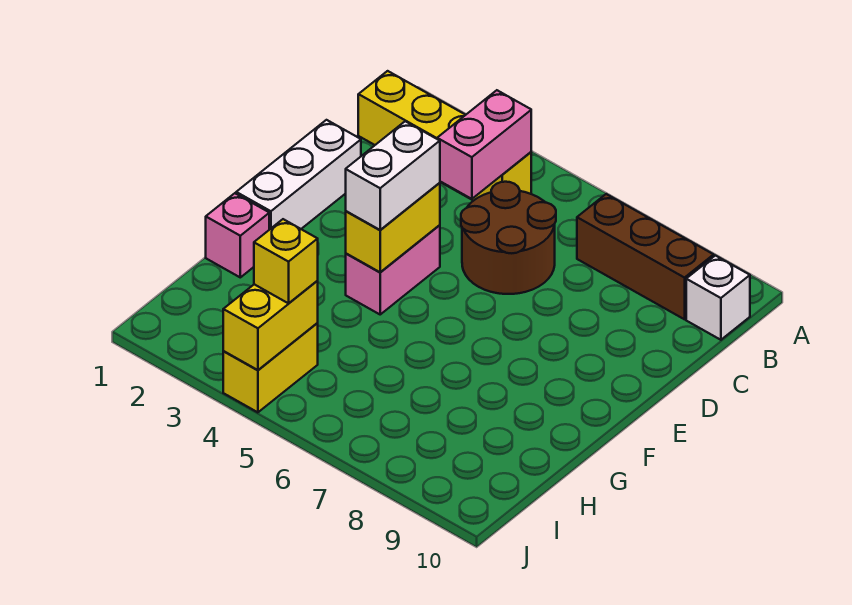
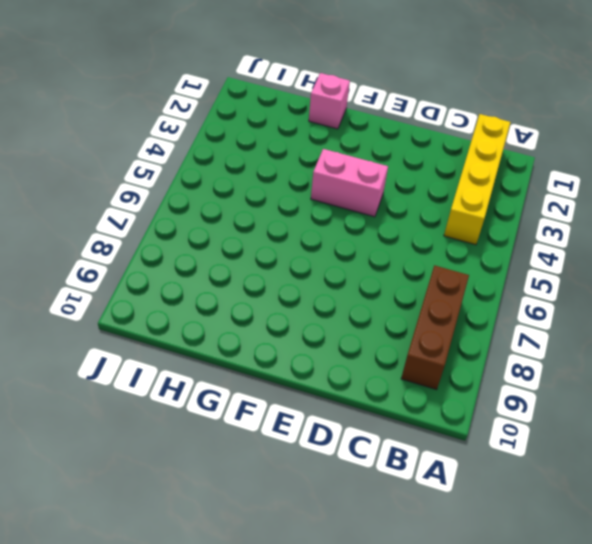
none -> white brick B10 level 1
none -> brown round brick C5:D6 level 1
none -> white brick D1:F1 level 1

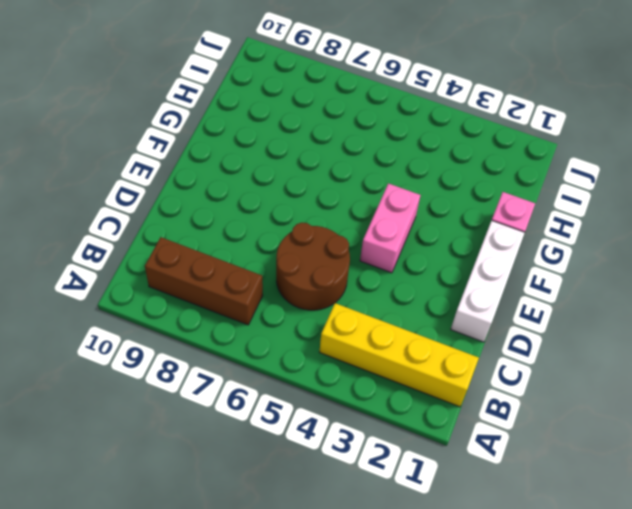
none -> white brick B10 level 1
none -> yellow brick I4:J4 level 1
none -> pink brick B4:C4 level 2

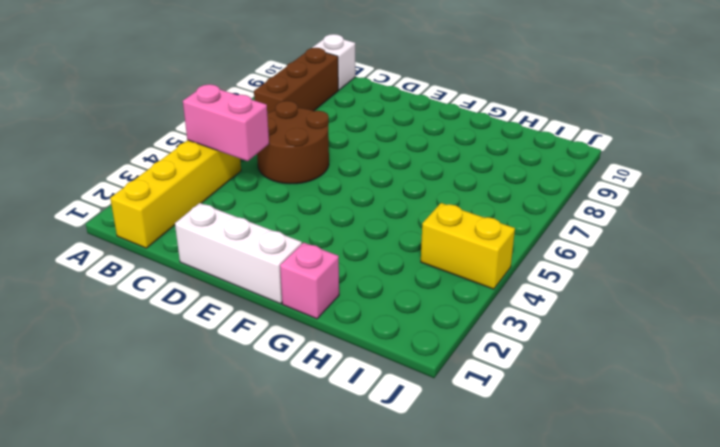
none -> pink brick E4:F4 level 1
none -> yellow brick E4:F4 level 2
none -> yellow brick I4:J4 level 2

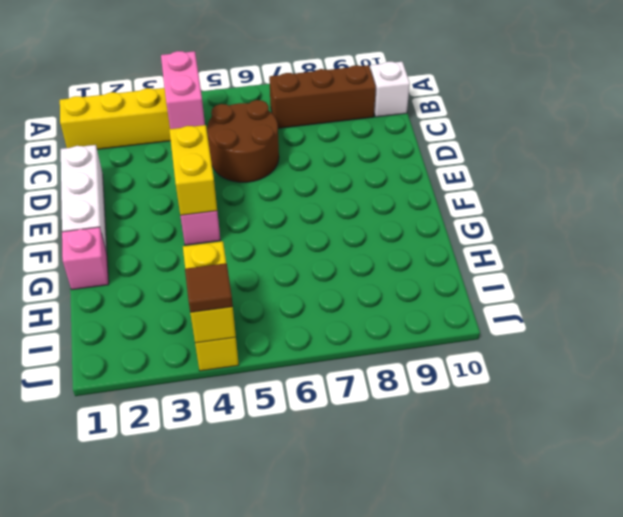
brown tile J4 level 3 -> none
none -> white brick E4:F4 level 3
none -> yellow brick I4 level 3

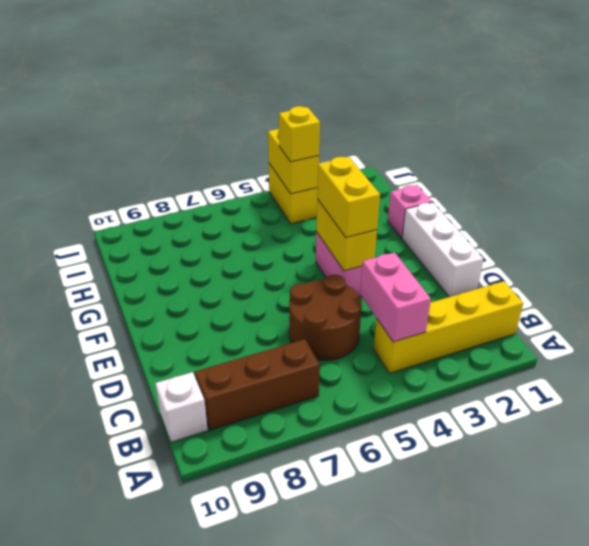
yellow brick E4:F4 level 3 -> white brick E4:F4 level 3

